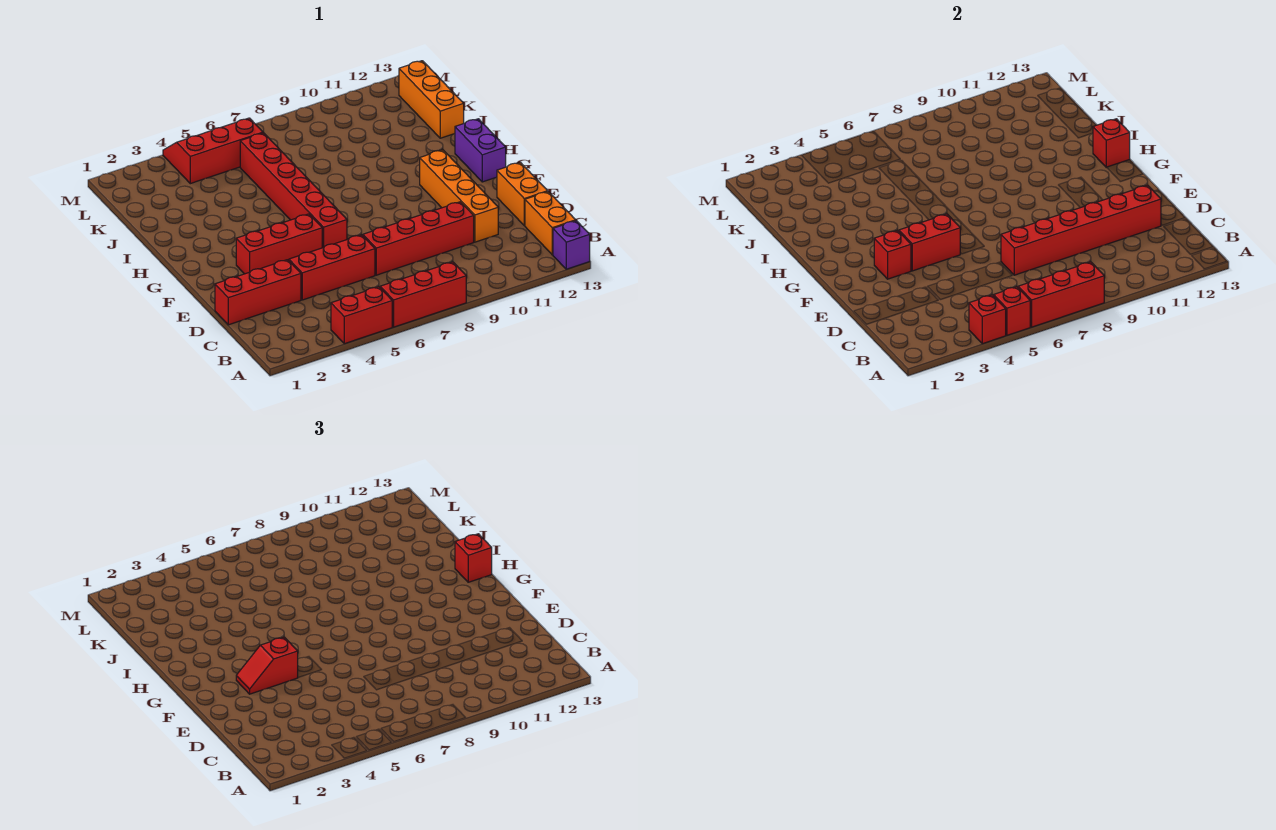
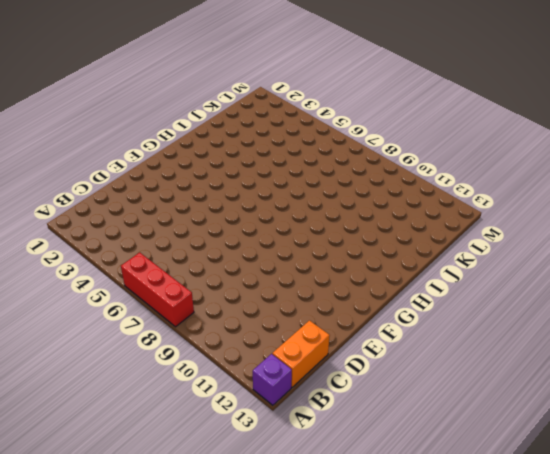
none -> red brick A4:A5 level 1
none -> red brick D1:D3 level 1
none -> red brick D4:D6 level 1

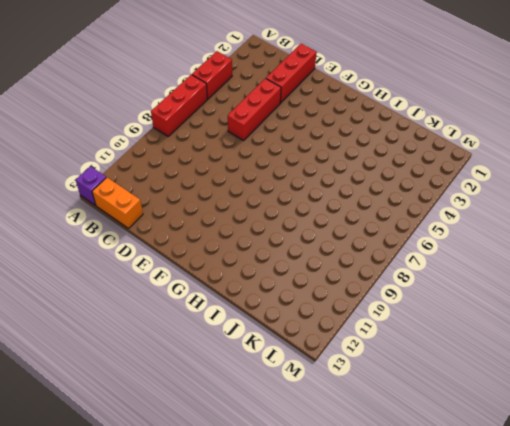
none -> red brick D7:D10 level 1
none -> orange brick D11:G11 level 1
none -> orange brick D13:E13 level 1

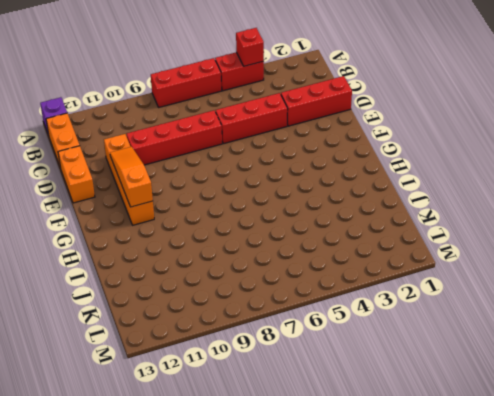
orange slope E11:G11 level 2 top G -> none
none -> red brick F3:F5 level 1
none -> red brick F6:K6 level 1
none -> purple brick G13:H13 level 1

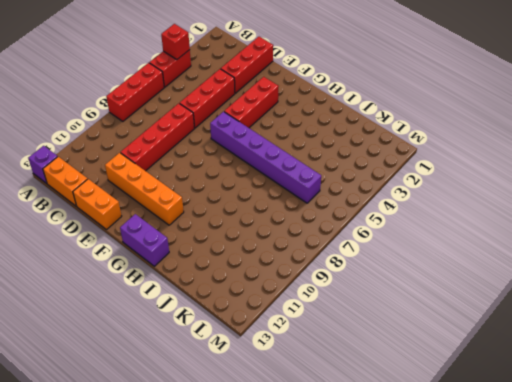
purple brick F6:K6 level 1 -> red brick F6:K6 level 1
none -> orange brick J13:L13 level 1
none -> red slope L4:M6 level 1 top L
none -> red brick A5 level 2

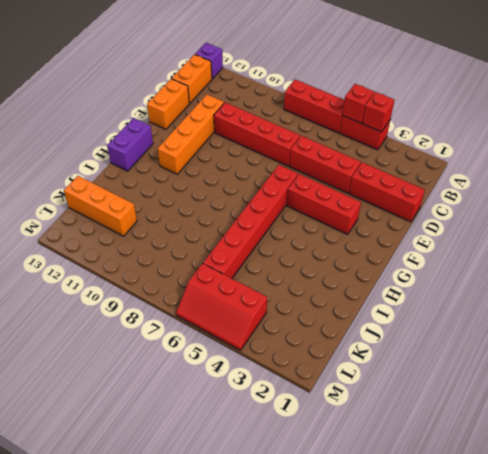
orange brick K11:K13 level 1 -> orange brick J13:L13 level 1
none -> red brick A6:A8 level 2
none -> red brick D7:D12 level 2
none -> red brick F3 level 2

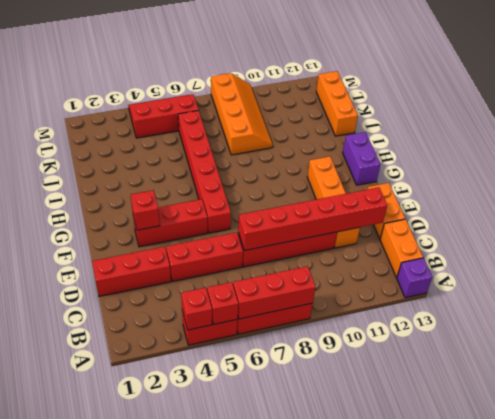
orange slope J8:M9 level 1 top 8 -> none
none -> red brick F4:F5 level 2
none -> red brick H13 level 2
none -> red slope F3:F4 level 3 top 4

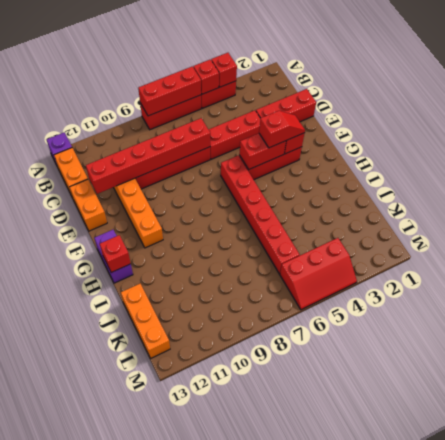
none -> red brick H13 level 3

